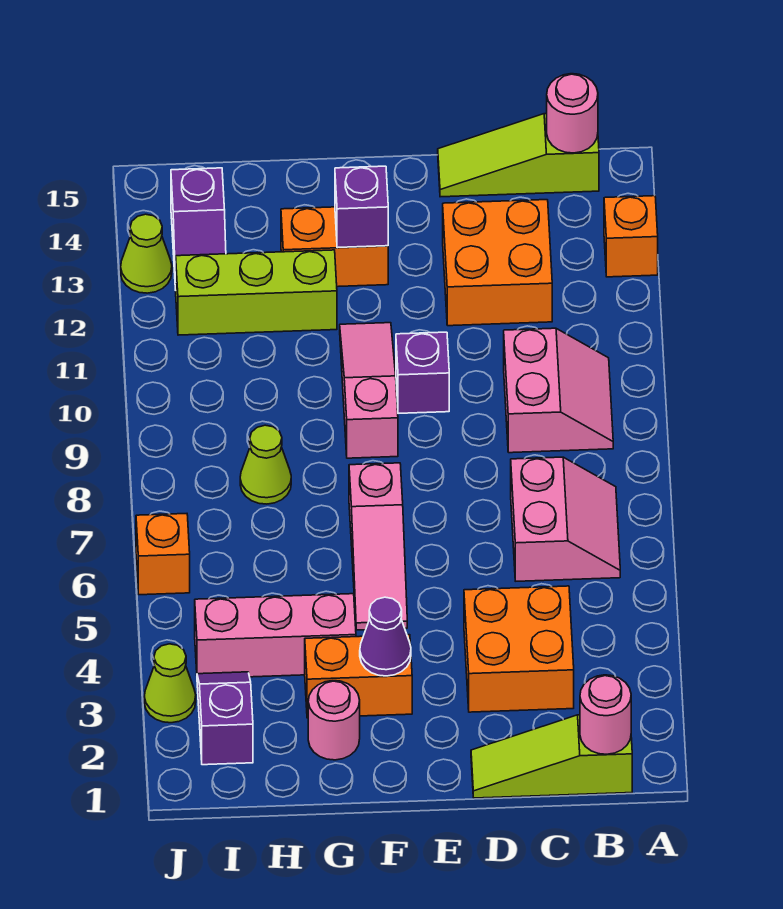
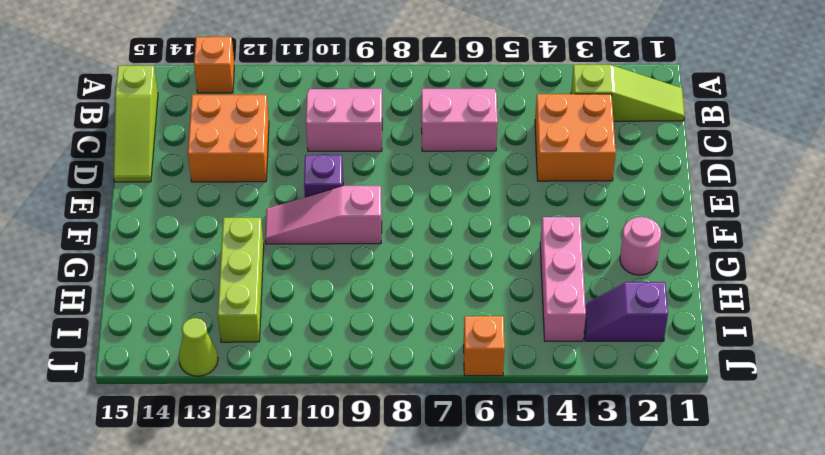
lime slope B1:B3 level 1 top 3 -> lime slope B1:D1 level 1 top B
none -> orange brick F3:G3 level 1
none -> pink slope F5:F7 level 1 top 7
none -> orange brick F13:G13 level 1

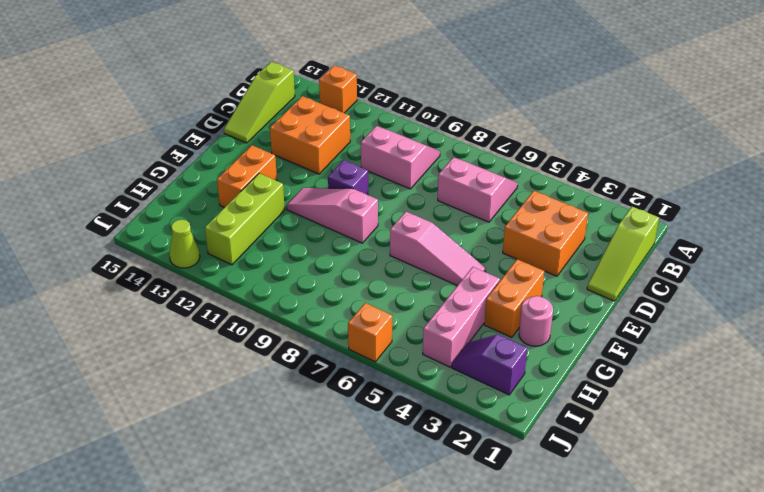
none -> lime cone H8 level 1
none -> purple slope I13:I14 level 1 top 14
none -> lime cone J3 level 1

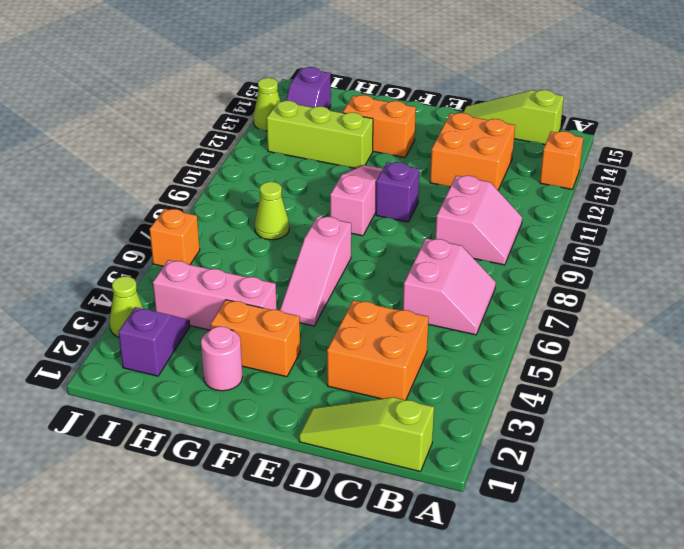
none -> pink round brick B1 level 2
none -> pink round brick B15 level 2
none -> purple cone F3 level 2

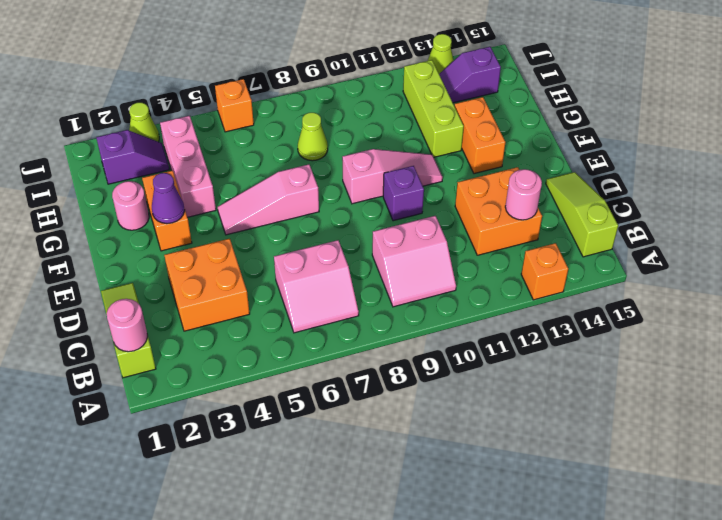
pink round brick C13 level 2 -> pink round brick B15 level 2
none -> purple brick F13 level 2

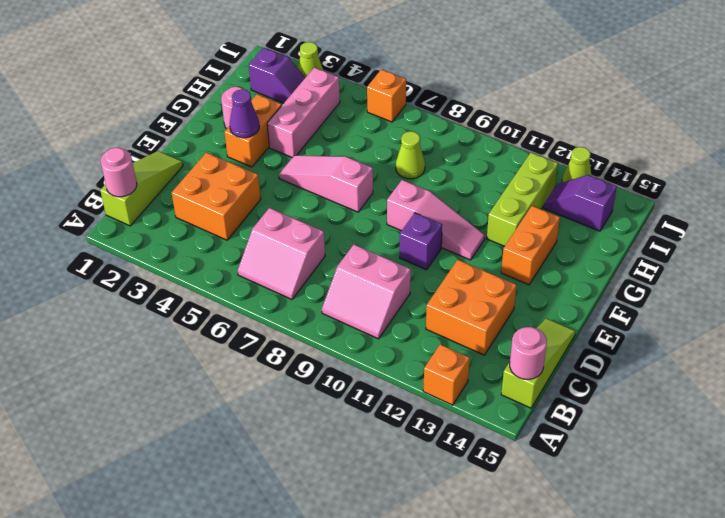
none -> purple brick F13 level 2

